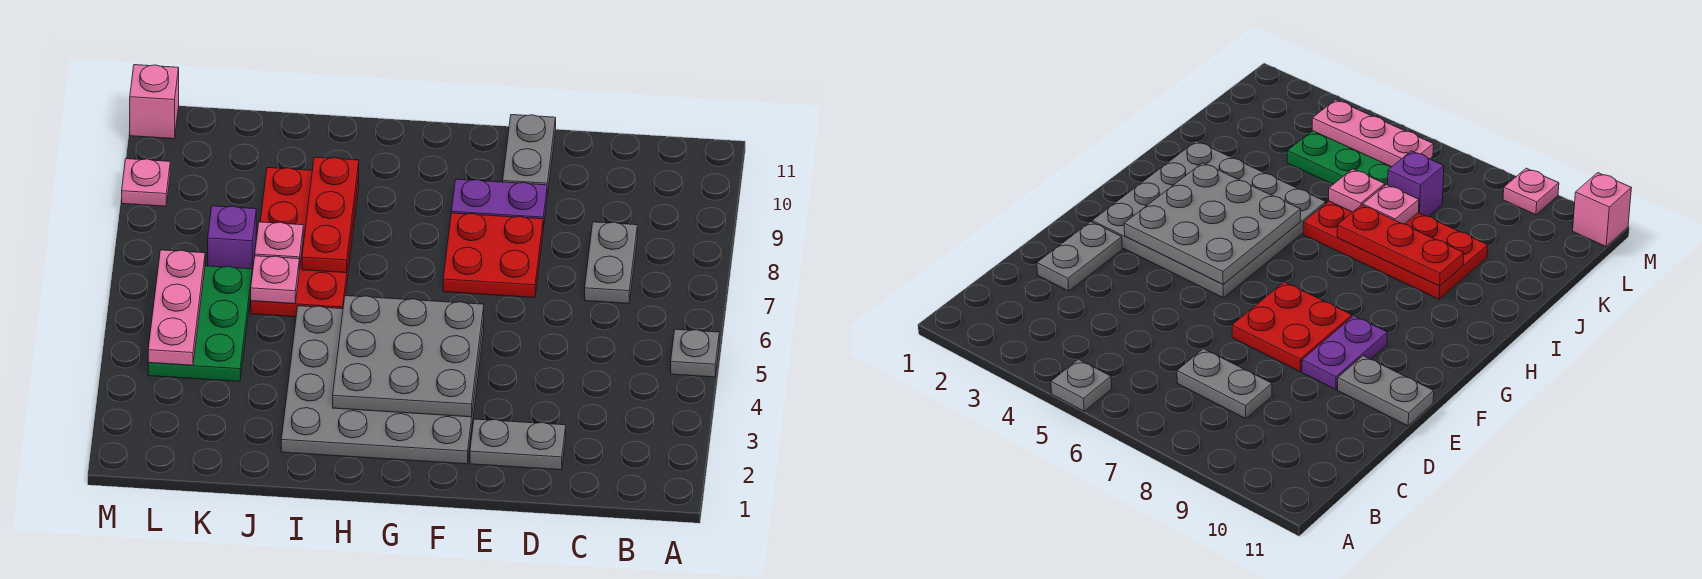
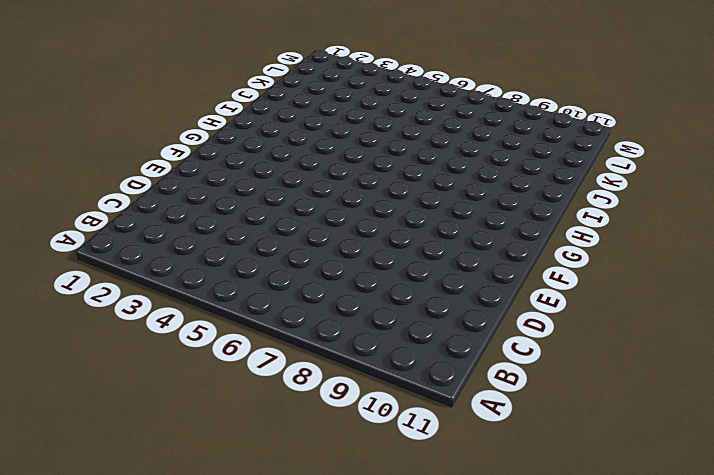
none -> grey plate A5 level 1
none -> grey plate C7:C8 level 1
none -> grey plate D2:E2 level 1

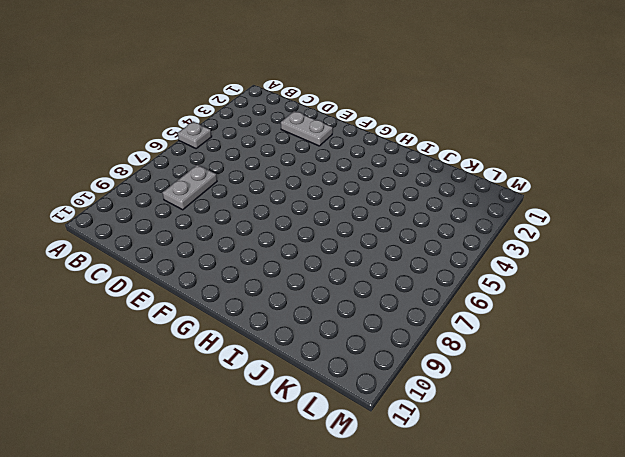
none -> red plate E7:F8 level 1
none -> purple plate E9:F9 level 1
none -> grey plate E10:E11 level 1

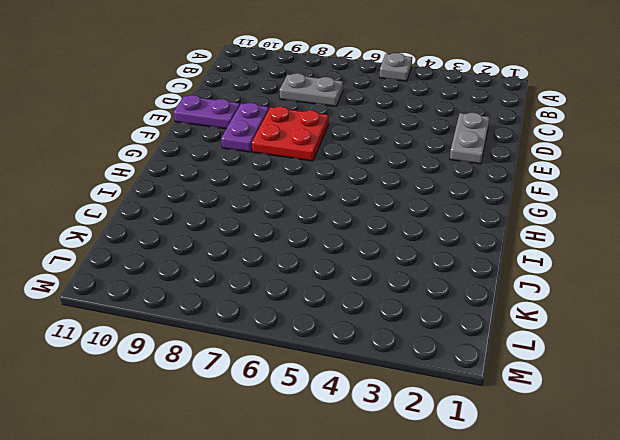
purple plate E10:E11 level 1 -> grey plate E10:E11 level 1
none -> grey plate F2:I5 level 1
none -> red plate I6:J9 level 1
none -> green plate K4:L6 level 1

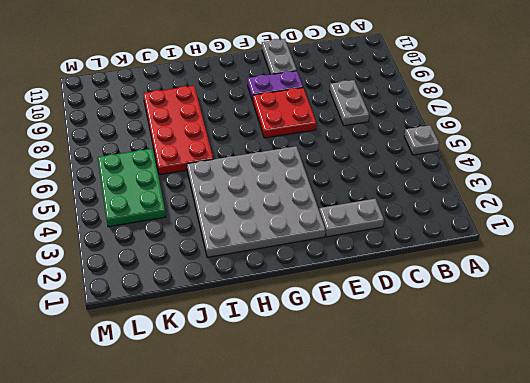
none -> purple brick K7 level 1
none -> pink plate M9 level 1
none -> pink brick M11 level 1

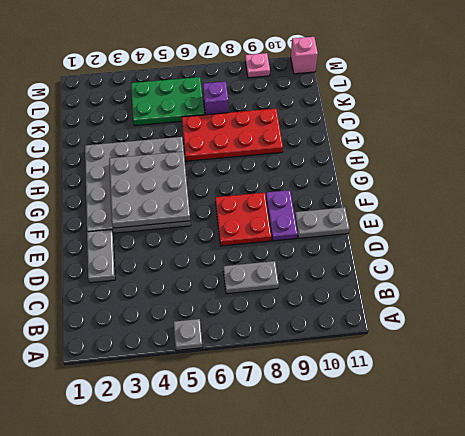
none -> red plate I7:I9 level 2
none -> pink plate J6 level 2
none -> pink plate J7 level 2

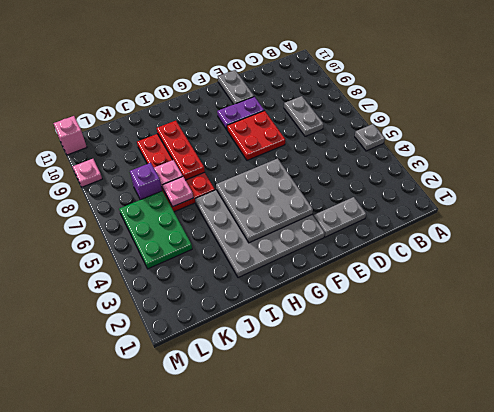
none -> pink plate L4:L6 level 2

